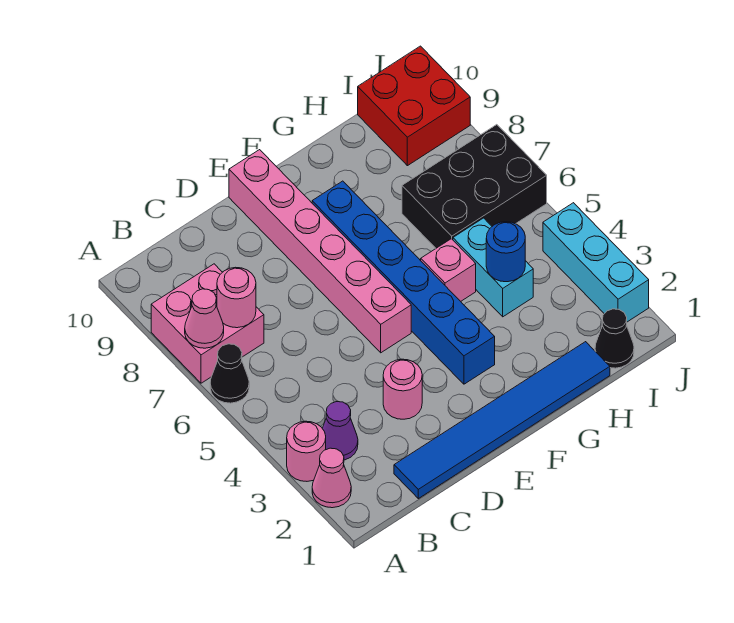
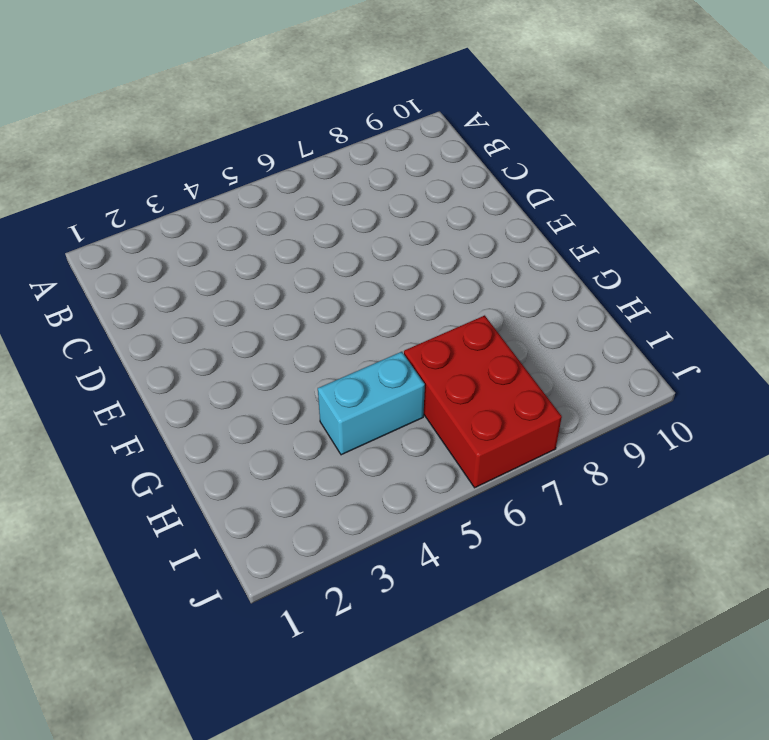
red brick H6:J7 level 1 -> black brick H6:J7 level 1
none -> pink cone A2 level 1
none -> pink round brick A3 level 1
none -> black cone A6 level 1

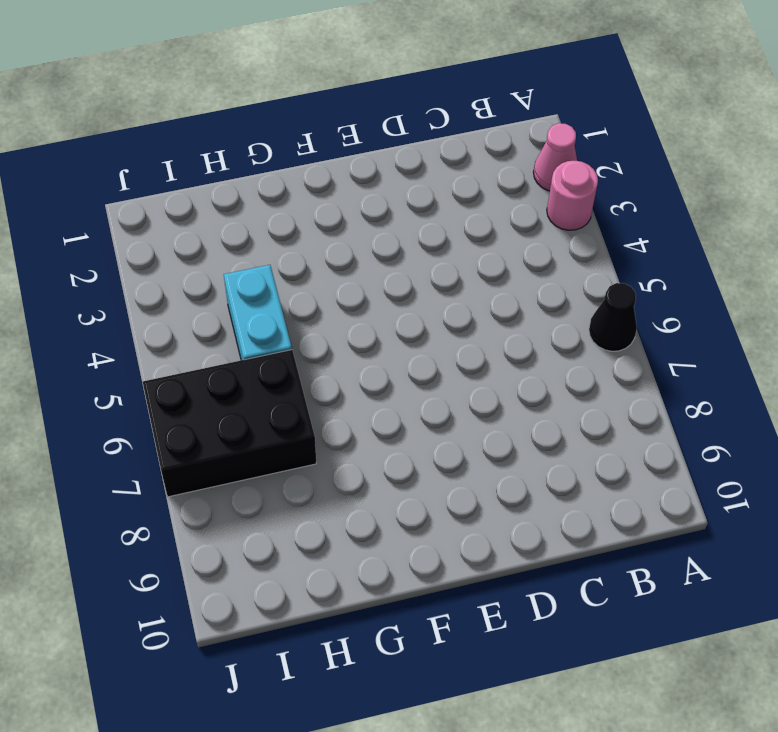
none -> pink brick A7:B8 level 1
none -> purple cone B3 level 1
none -> blue tile C1:H1 level 1

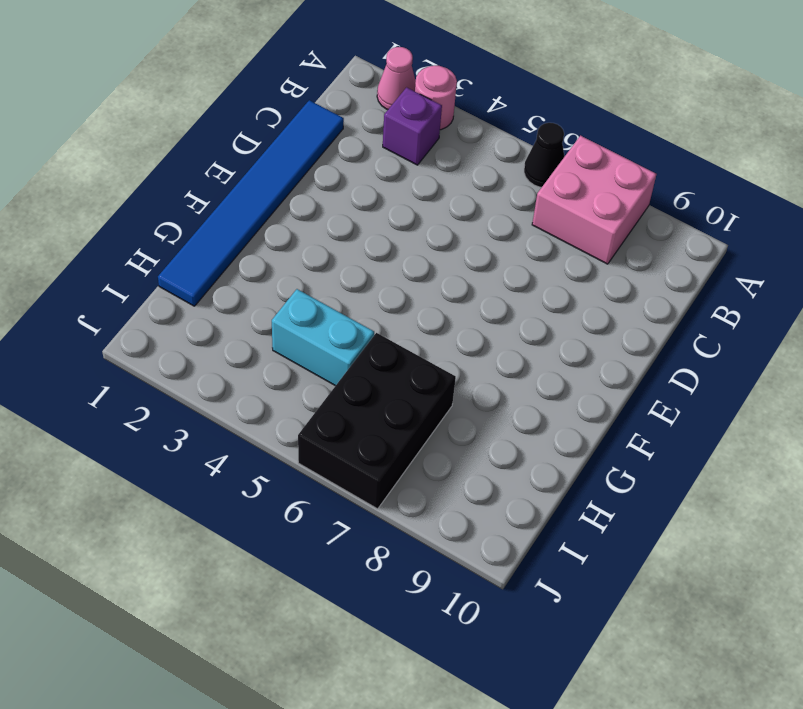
purple brick B3 level 1 -> purple cone B3 level 1
none -> pink round brick D3 level 1
none -> pink brick E5:E10 level 1
none -> blue brick F3:F8 level 1

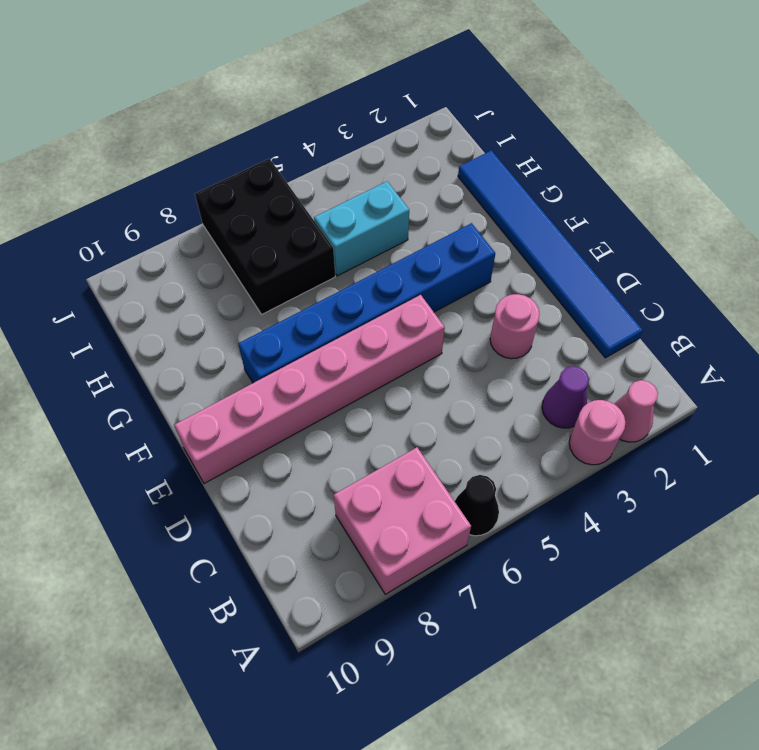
none -> pink brick G5 level 1
none -> black cone I1 level 1
none -> red brick I9:J10 level 1

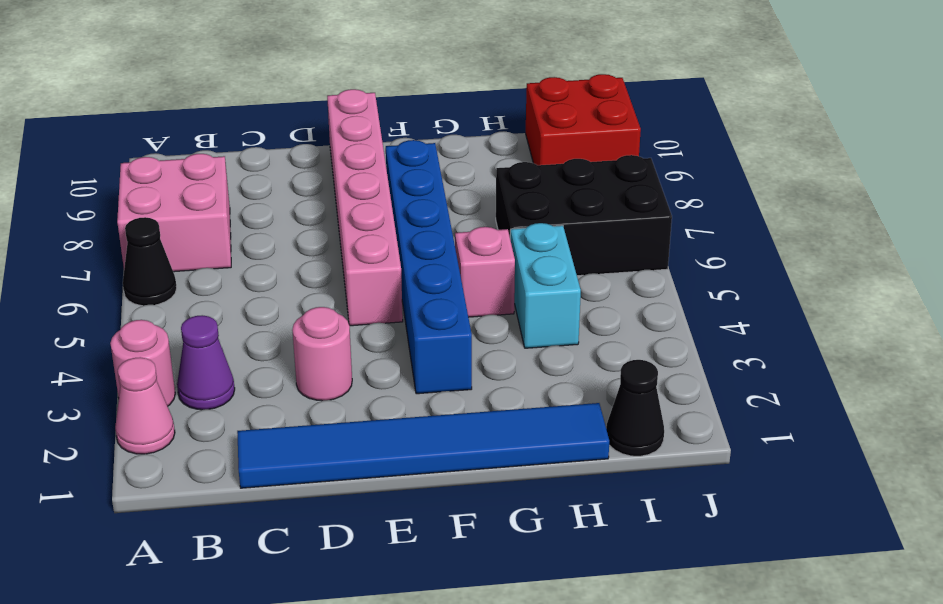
none -> cyan brick J2:J4 level 1
none -> pink cone A7 level 2
none -> pink round brick B7 level 2

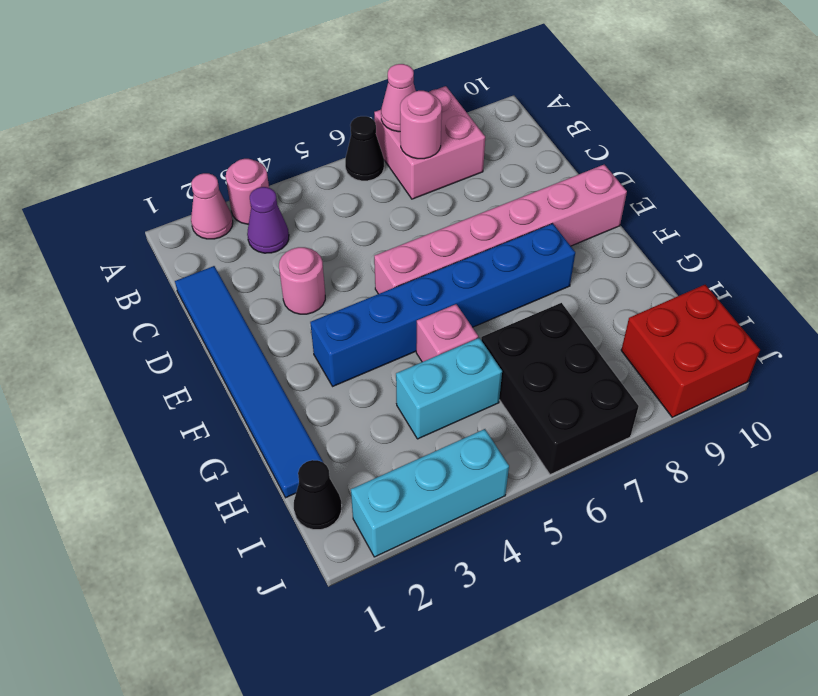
none -> blue round brick H4 level 2

